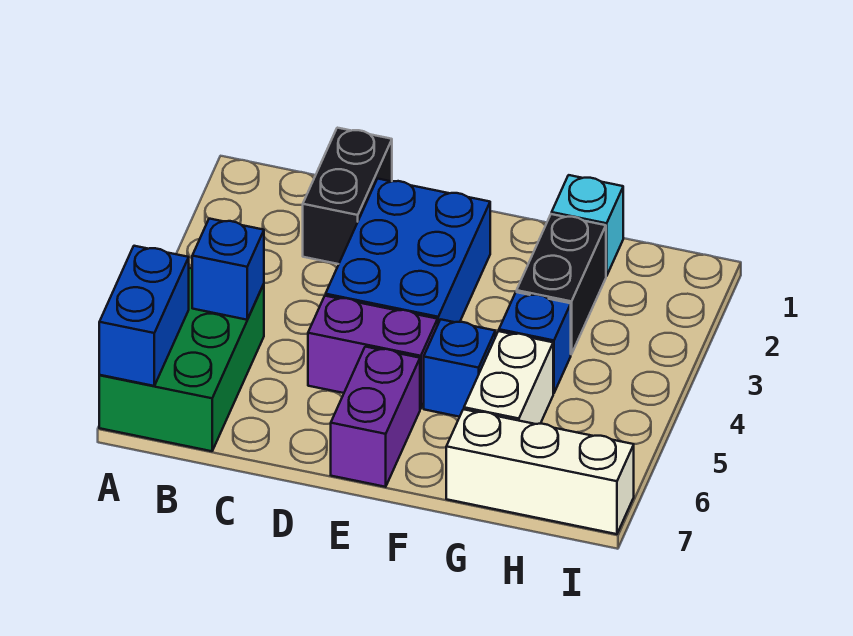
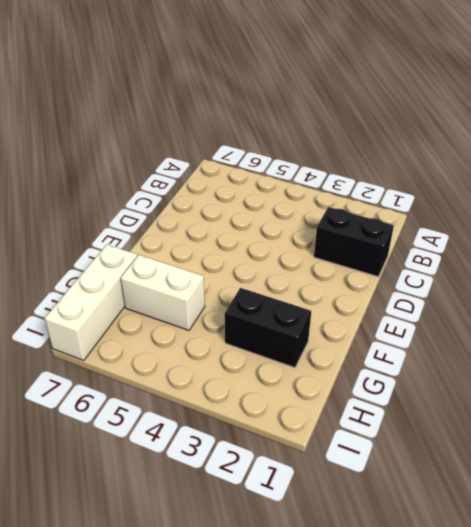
none -> green brick A5:B7 level 1
none -> blue brick D2:E4 level 1
none -> purple brick D5:E5 level 1

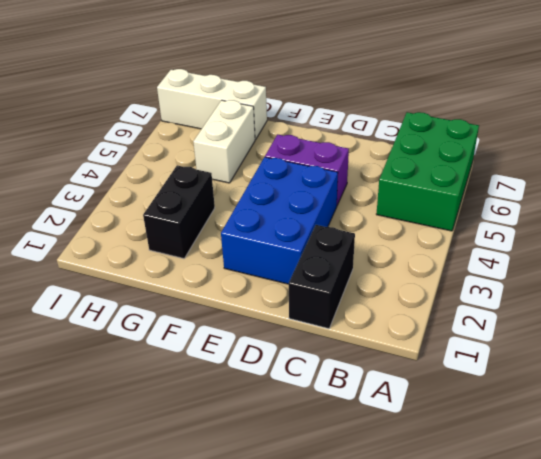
none -> purple brick E6:E7 level 1
none -> blue brick F5 level 1
none -> cyan brick G1 level 1

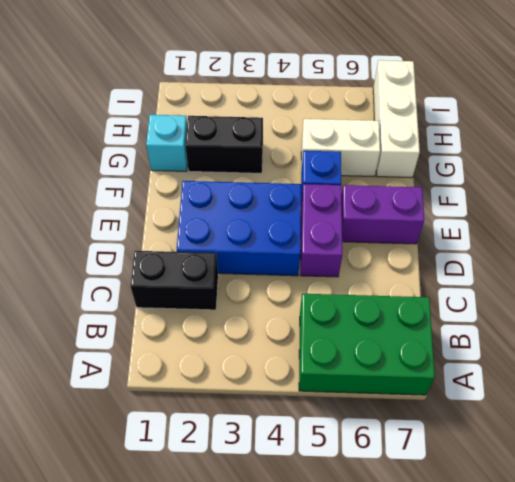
none -> blue brick G4 level 1
none -> blue brick A6:A7 level 2
none -> blue brick B5 level 2

